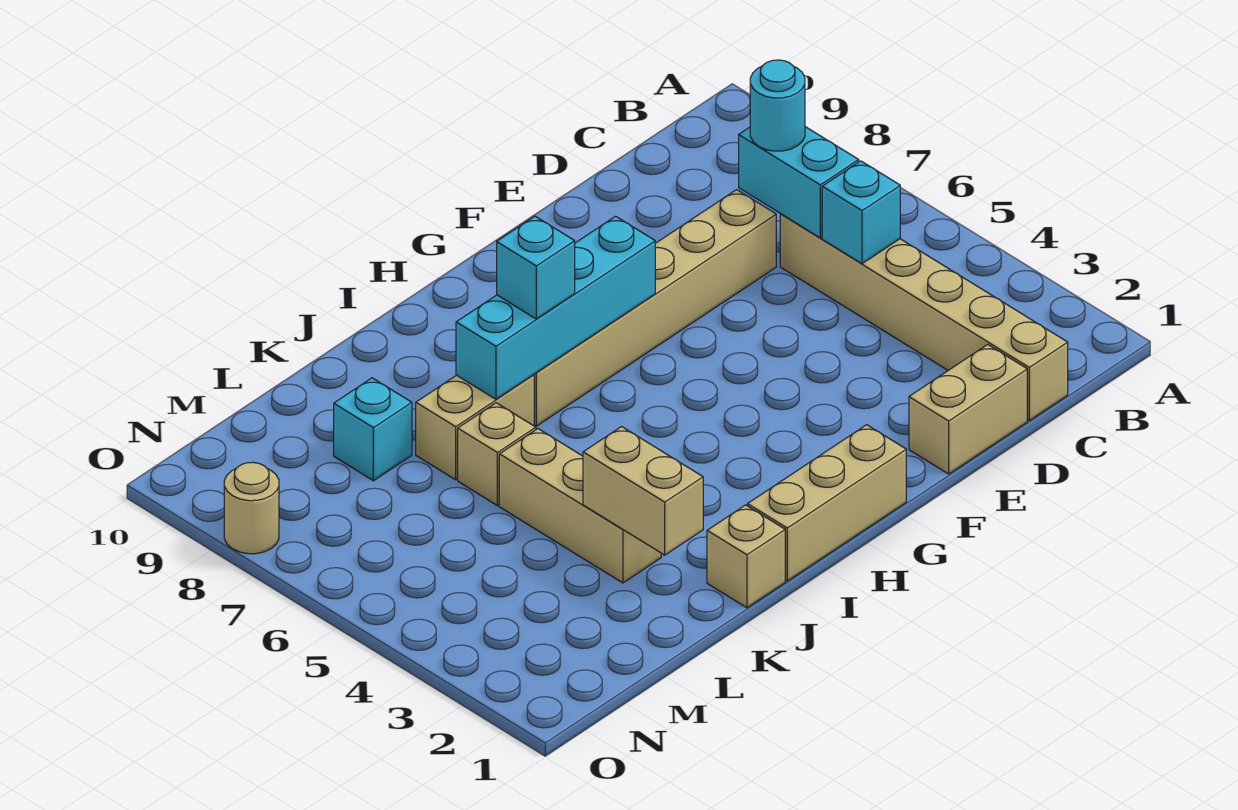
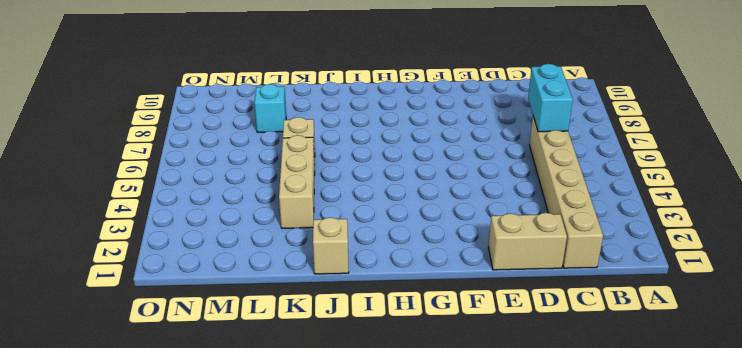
none -> tan brick D7:I7 level 1
none -> tan brick G1:I1 level 1
none -> tan brick J7:K7 level 1

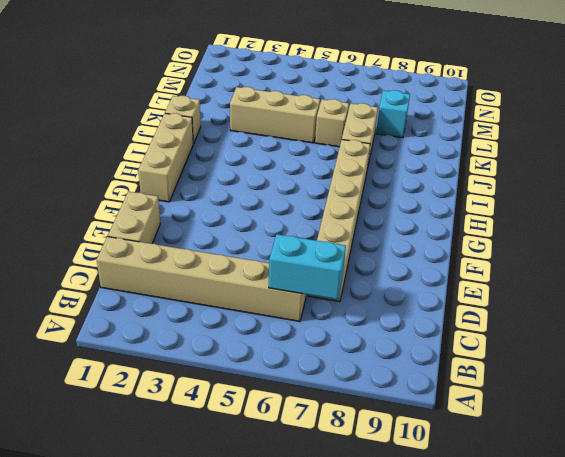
none -> tan round brick O8 level 1
none -> cyan brick C5 level 2
none -> cyan brick G7:J7 level 2

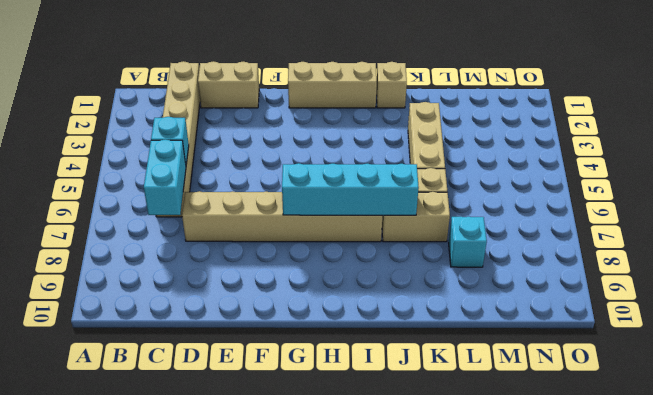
none -> tan round brick O8 level 1
none -> tan brick K2:K3 level 2
none -> cyan round brick C7 level 3

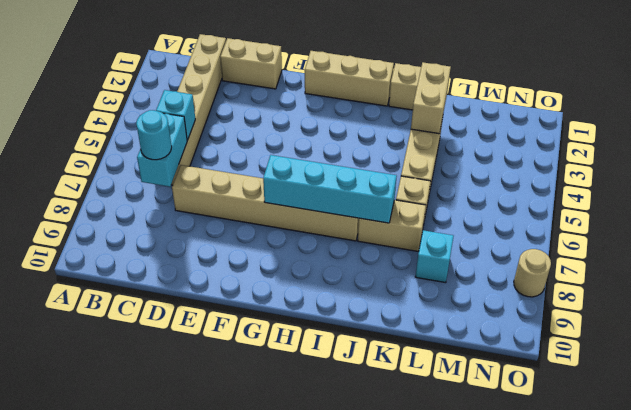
none -> cyan brick I7 level 3

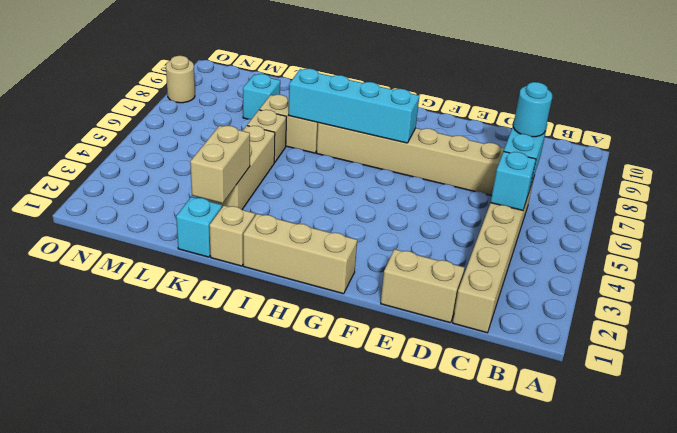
cyan brick K1 level 1 -> cyan brick I7 level 3

